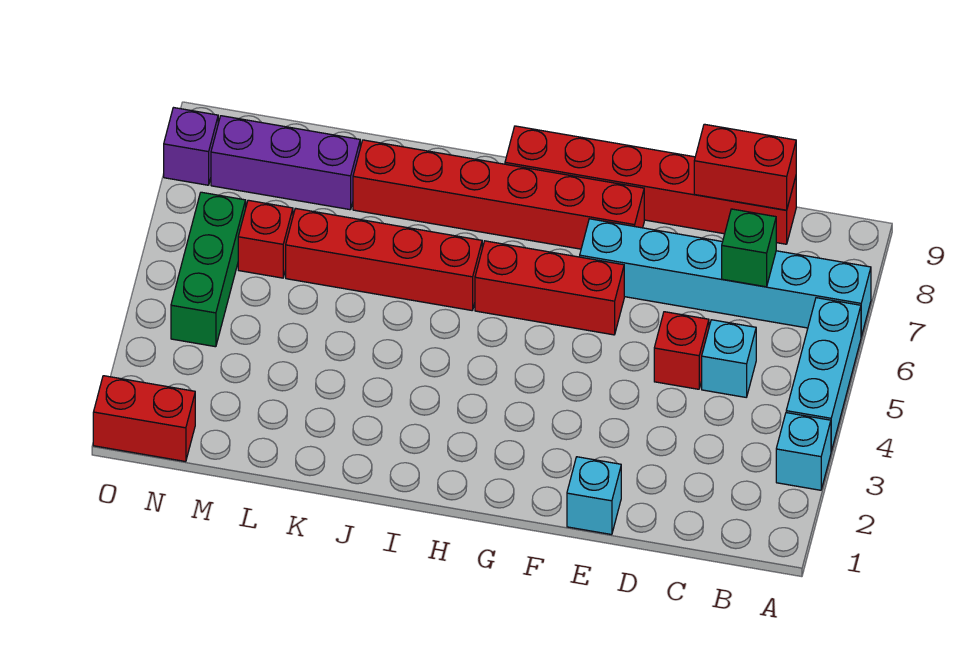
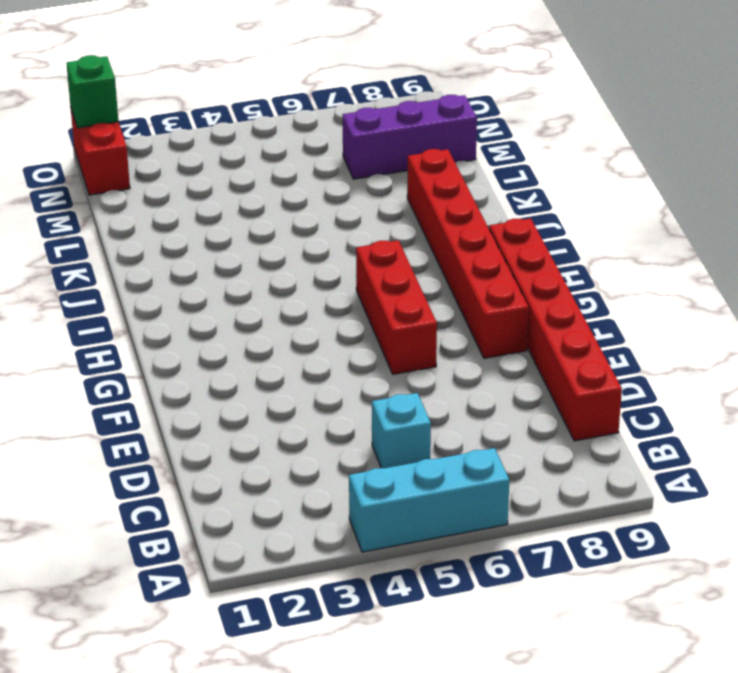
purple brick M7:M9 level 1 -> purple brick L8:N8 level 1
green brick O1 level 2 -> green brick C7 level 2
none -> cyan brick A3 level 1
none -> cyan brick A7:F7 level 1
none -> red brick D5 level 1

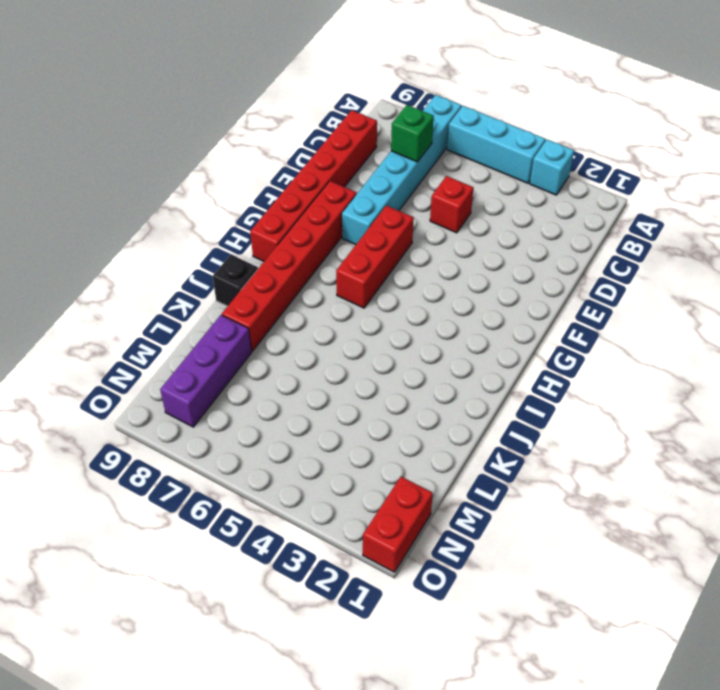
black brick J9 level 1 -> none
none -> cyan brick C5 level 1
none -> cyan brick E1 level 1
none -> red brick I6:L6 level 1

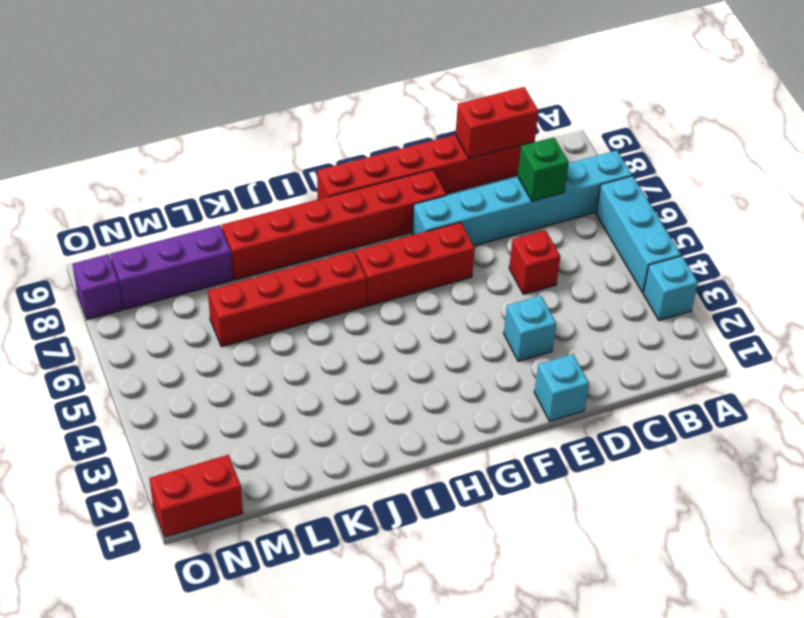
cyan brick E3 level 1 -> cyan brick C5 level 1
none -> red brick M6 level 1
none -> green brick N4:N6 level 1

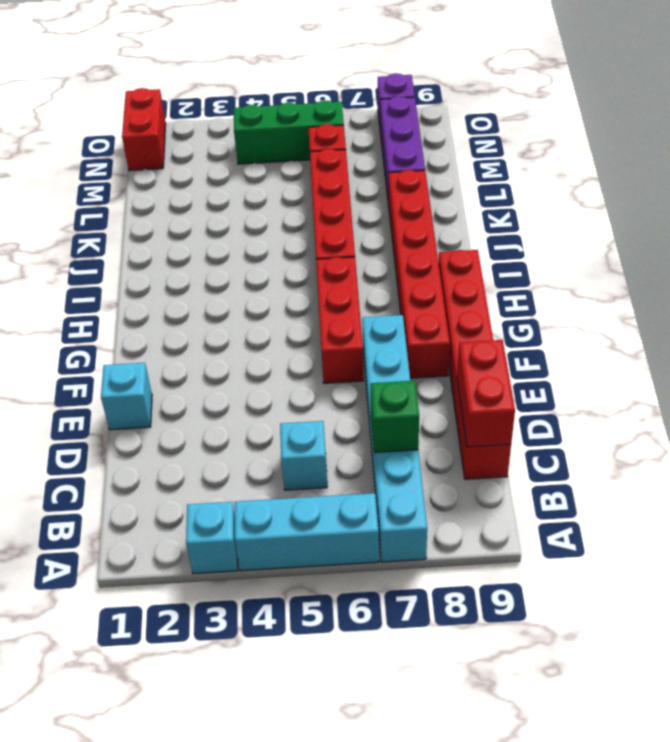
none -> red brick D5 level 1

